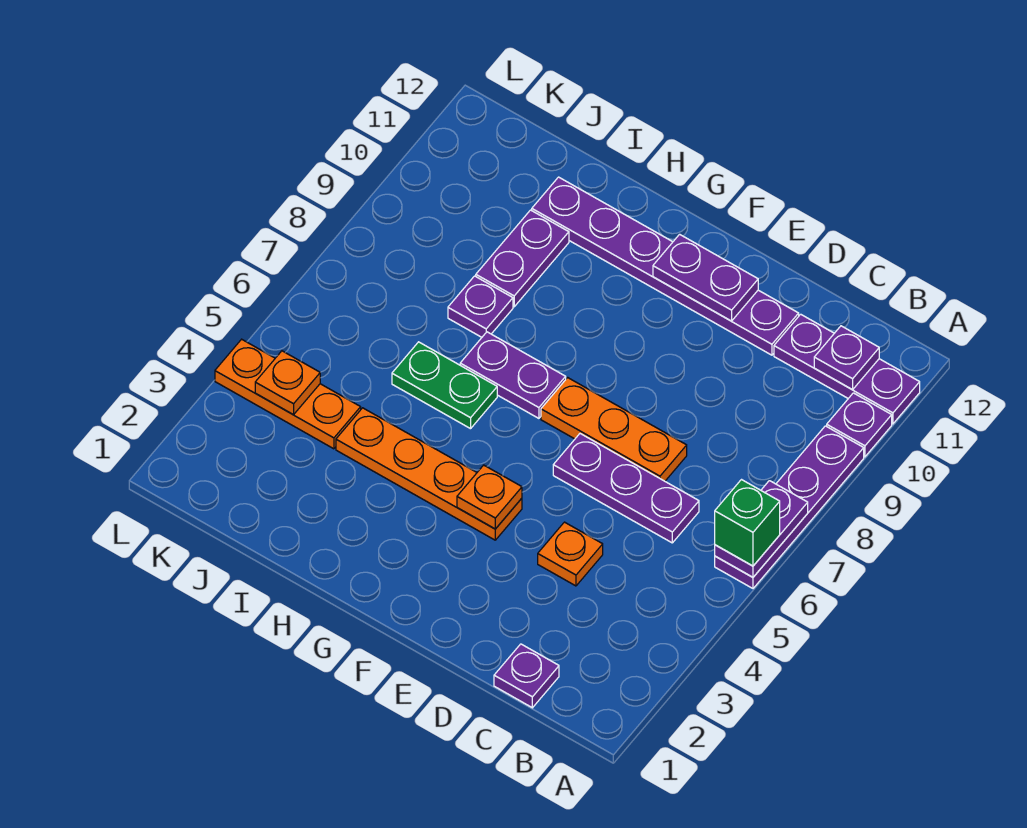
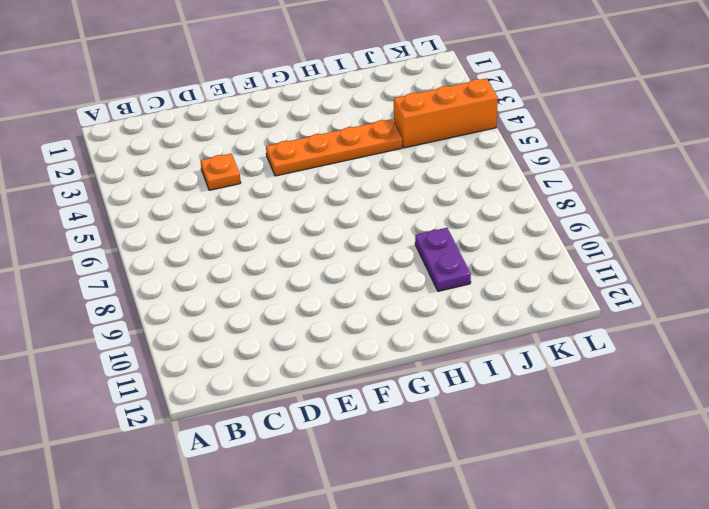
orange brick J4:L4 level 1 -> orange plate J4:L4 level 1
none -> purple plate A6:A9 level 1
none -> purple plate A10 level 1
none -> purple plate A11:C11 level 1

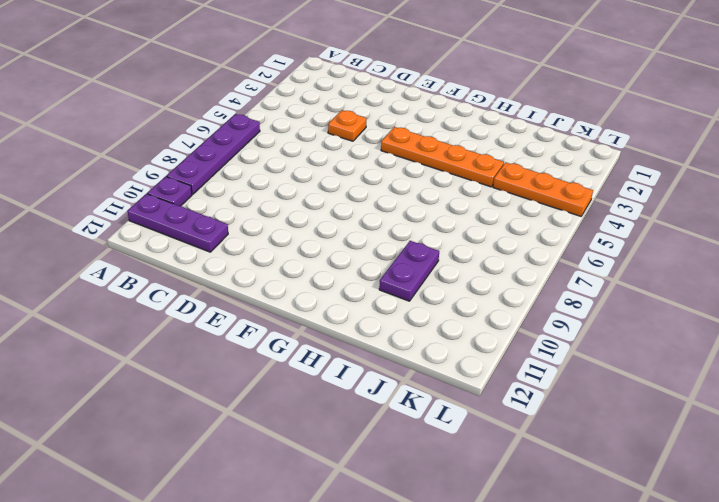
none -> purple plate C1 level 1
none -> purple plate C6:E6 level 1
none -> orange plate D7:F7 level 1

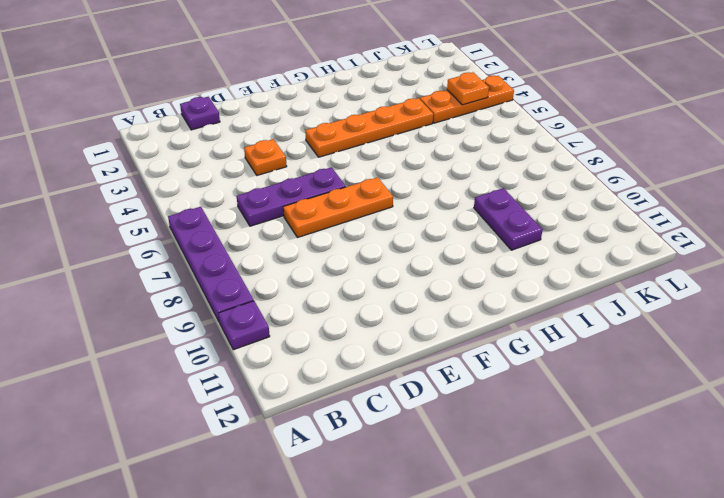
none -> purple plate A11:C11 level 1
none -> purple plate D11:I11 level 1
none -> purple plate G7:H7 level 1

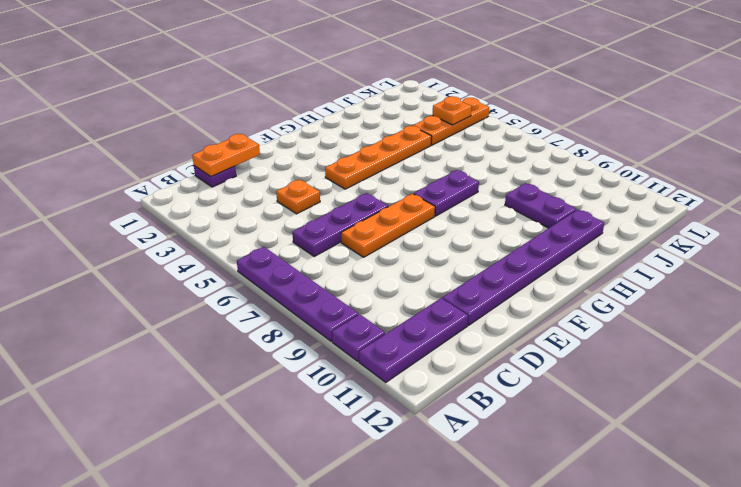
orange plate C1:D1 level 2 -> none
none -> green plate H6:I6 level 1
none -> purple plate I8 level 1
none -> purple plate A6:A7 level 2

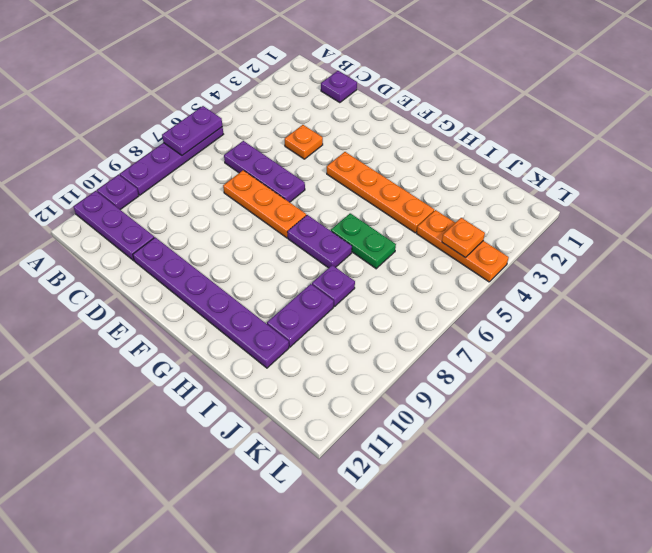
none -> purple plate B11 level 2
none -> purple plate E11:F11 level 2
none -> orange plate F4 level 2

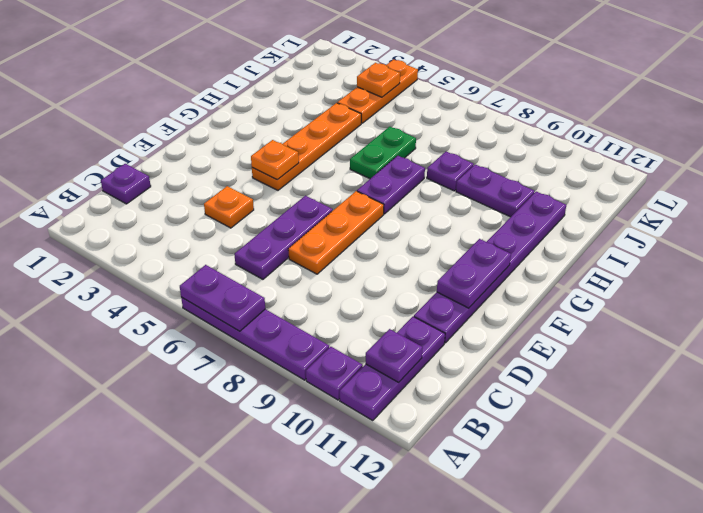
none -> green brick A6 level 3

